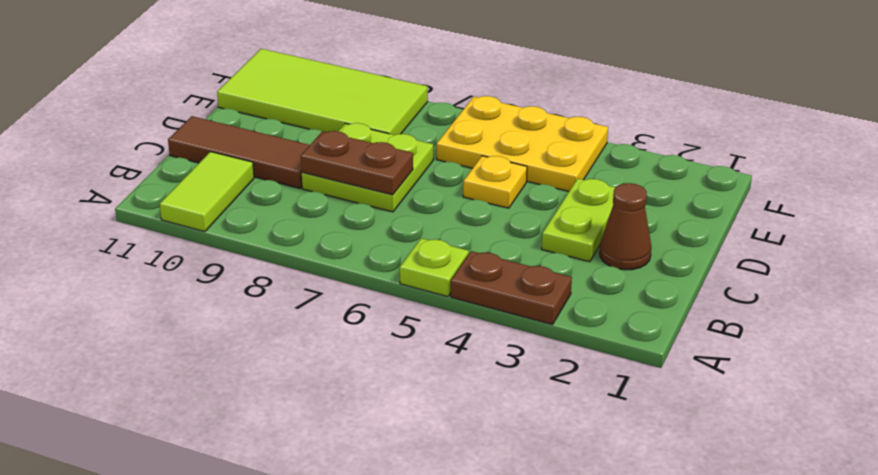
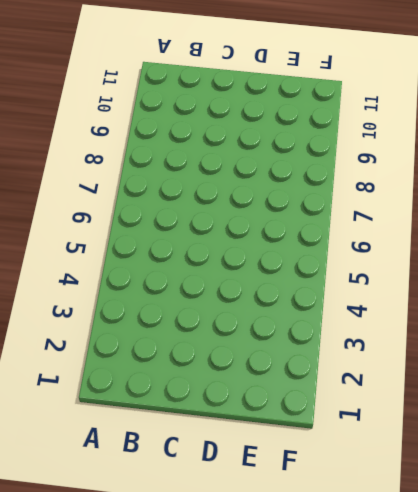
none -> brown plate A3:A4 level 1
none -> lime plate A5 level 1

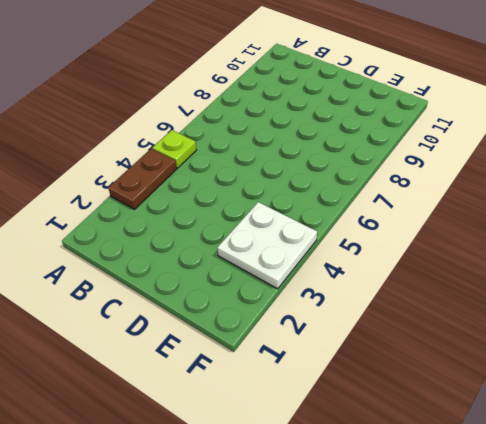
white plate E3:F4 level 1 -> yellow plate E4:F6 level 1
none -> lime tile A10:B10 level 1
none -> brown cone C2 level 1

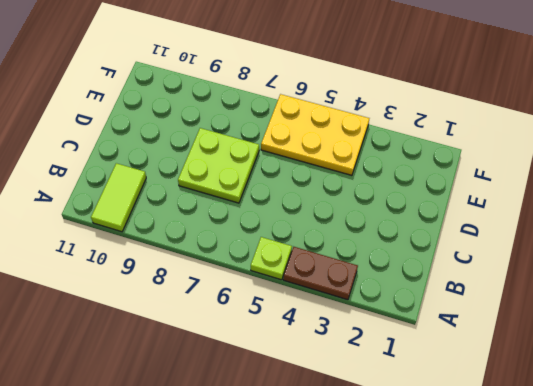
none -> brown cone C2 level 1
none -> lime plate C3:D3 level 1

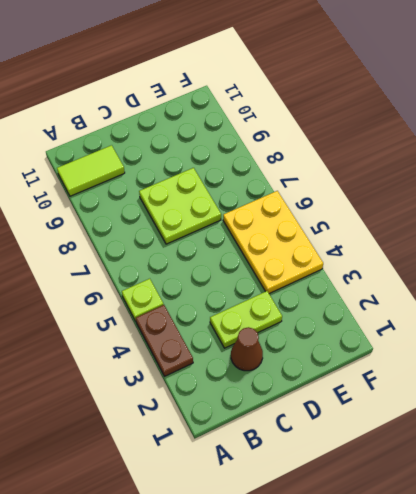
none -> brown tile C9:C11 level 1
none -> yellow plate D5 level 1

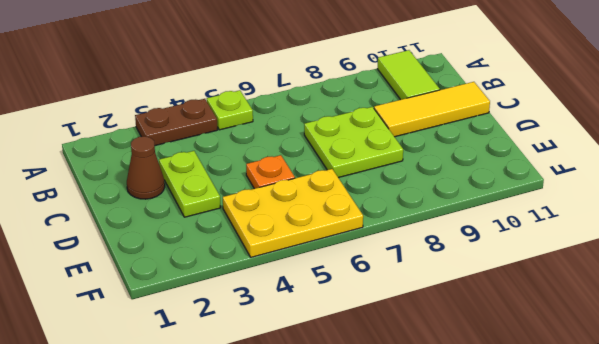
yellow tile C9:C11 level 1 -> brown tile C9:C11 level 1
orange plate D5 level 1 -> yellow plate D5 level 1
none -> lime tile E8:F11 level 1
none -> brown plate C7:C8 level 2

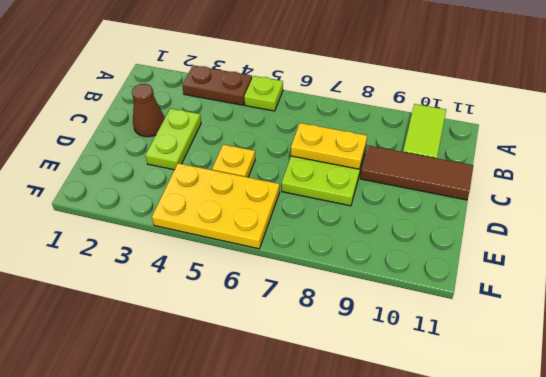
yellow plate C7:C8 level 2 -> brown plate C7:C8 level 2
none -> lime tile E8:F11 level 1

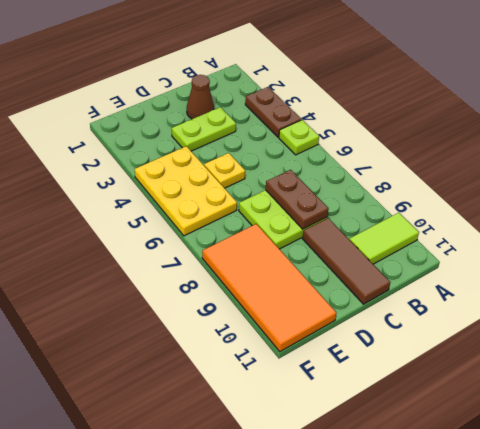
orange tile E8:F11 level 1 -> lime tile E8:F11 level 1

